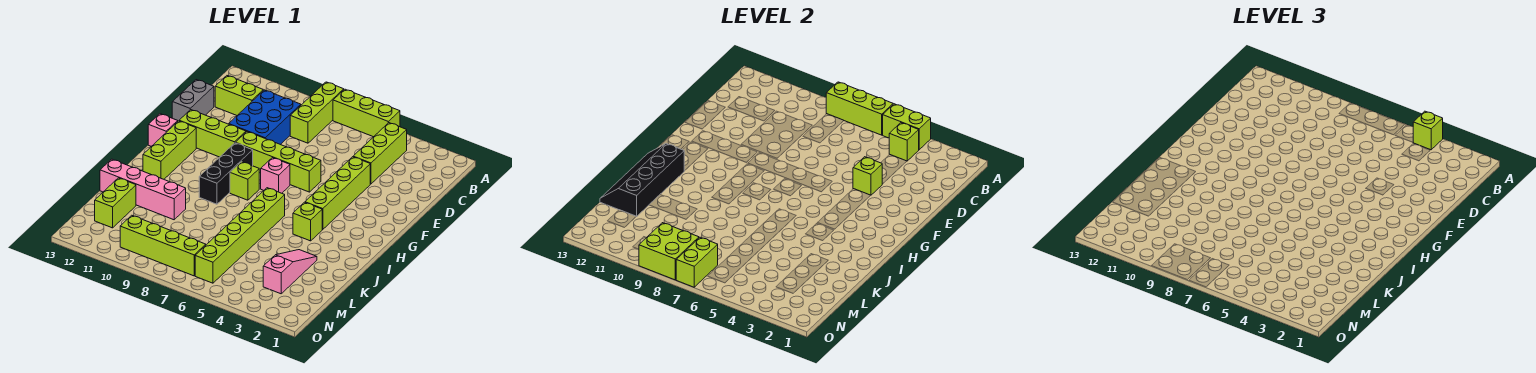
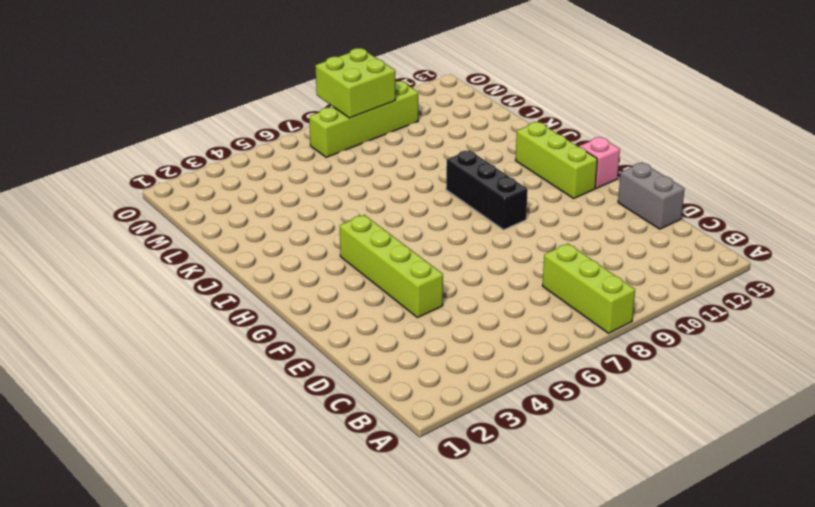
none -> lime brick A5:A7 level 1
none -> lime brick B4:D4 level 1
none -> blue brick C9:E10 level 1

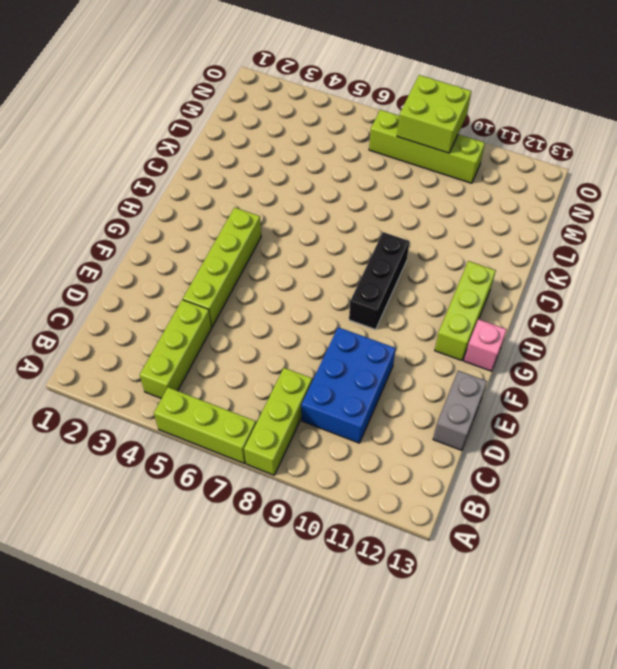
none -> lime brick C11:C12 level 1
none -> lime brick F6:F9 level 1
none -> lime brick F10:F12 level 1

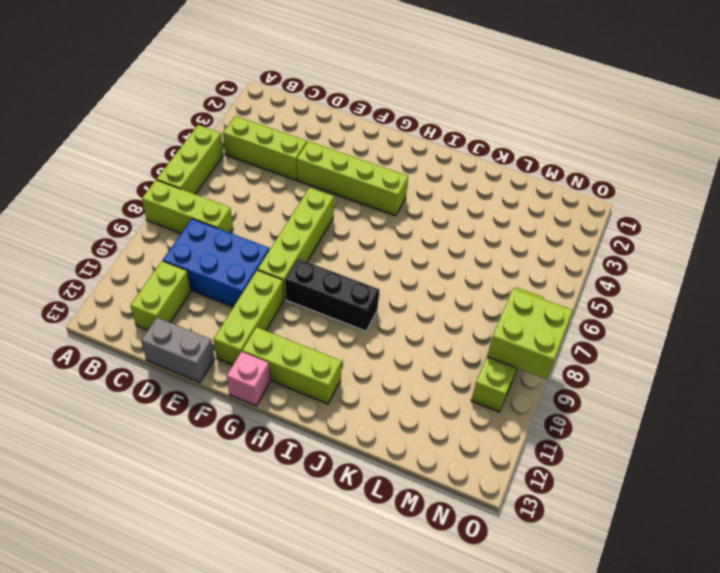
none -> pink brick G7 level 1
none -> lime brick H8 level 1
none -> lime brick I4 level 1

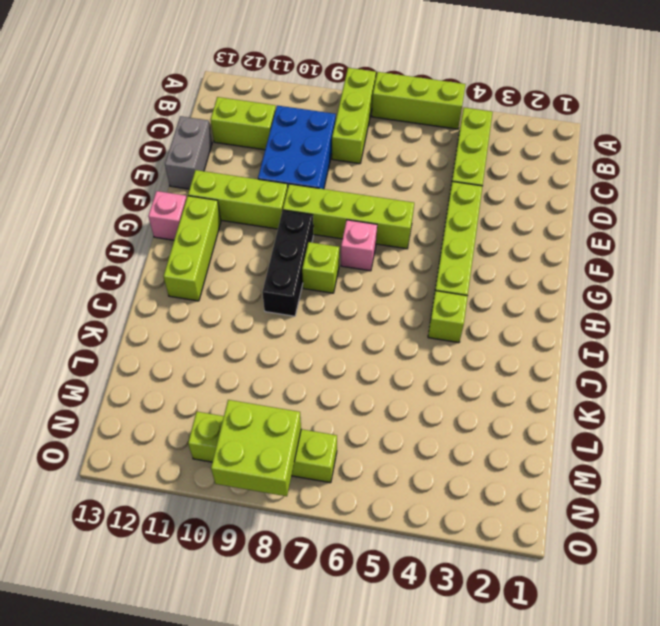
none -> lime brick I6:N6 level 1
none -> pink slope K3:M3 level 1 top M
none -> pink brick K10:K13 level 1

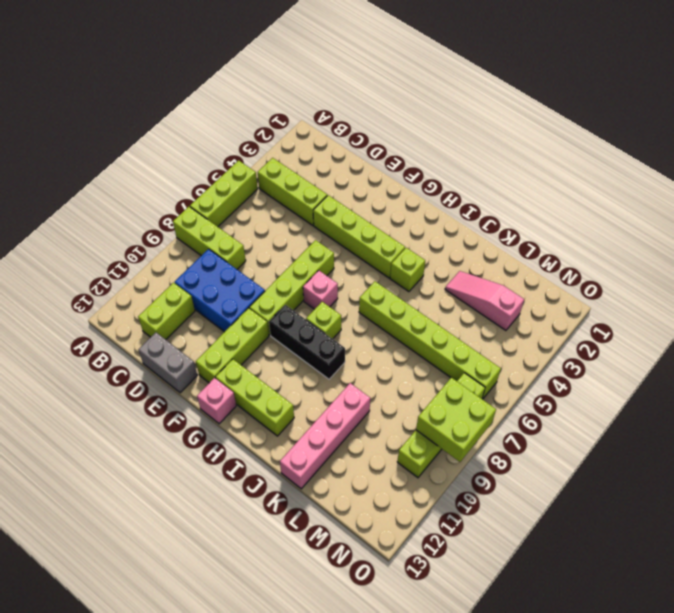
none -> lime brick L12:M12 level 1
none -> lime brick A4:A5 level 2
none -> lime brick A6:A8 level 2

